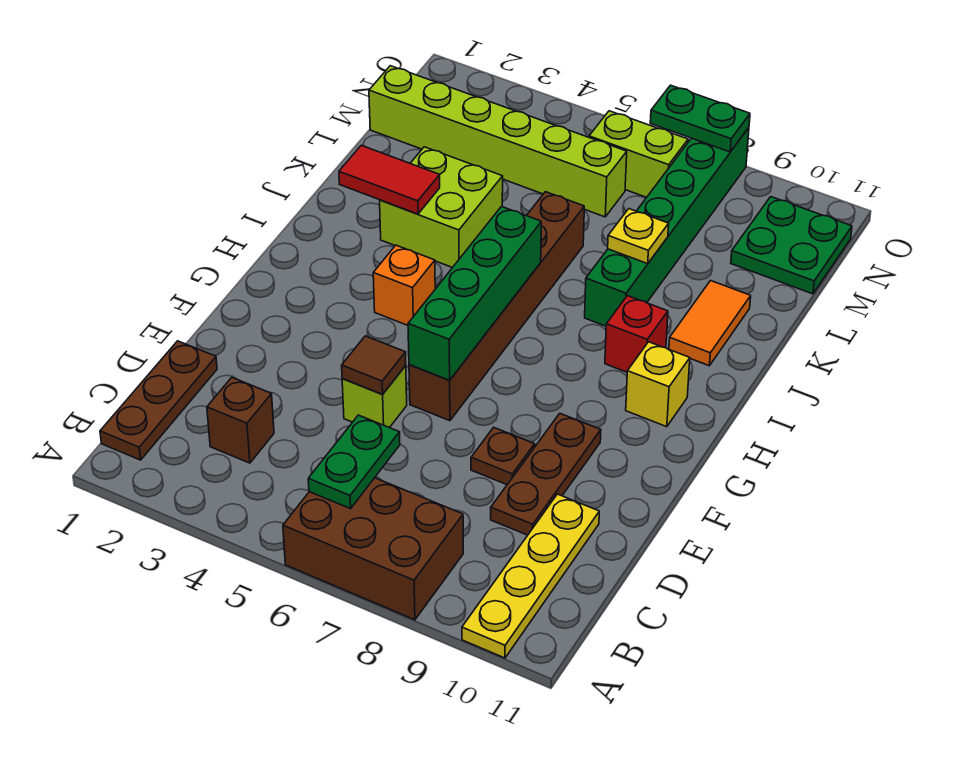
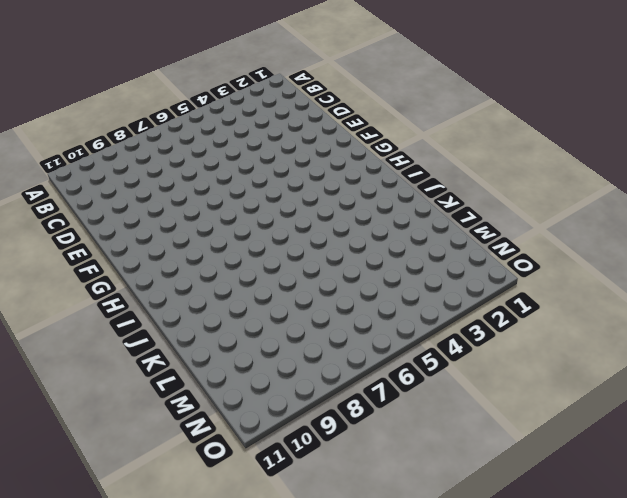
none -> brown brick A6:B8 level 1
none -> yellow plate A10:D10 level 1
none -> brown plate B1:D1 level 1

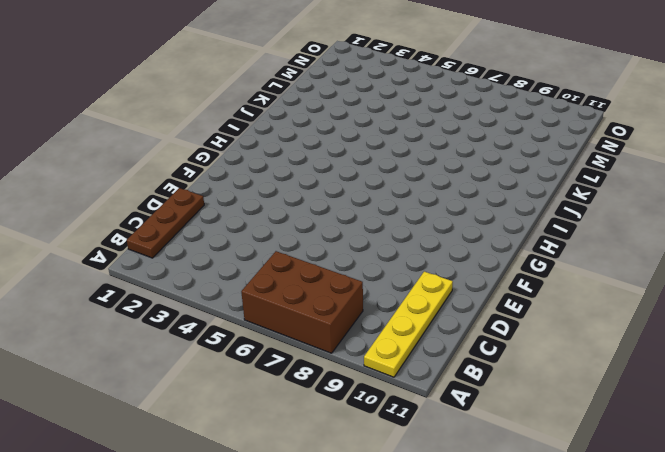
none -> brown brick C3 level 1
none -> brown plate D9:F9 level 1
none -> lime brick E5 level 1

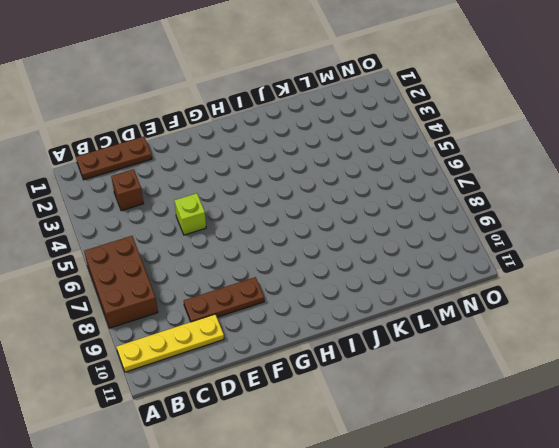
none -> brown plate E8 level 1
none -> brown brick F6:K6 level 1
none -> orange brick H4 level 1

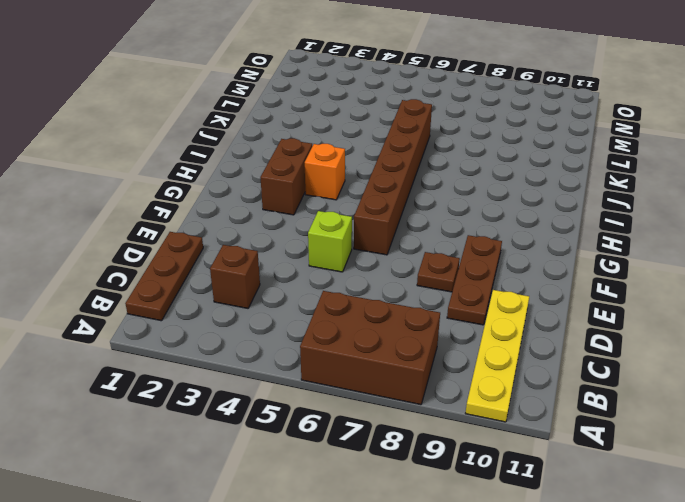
brown brick G3:H3 level 1 -> none
none -> yellow brick H10 level 1
none -> red brick I9 level 1
none -> lime brick J3:K4 level 1

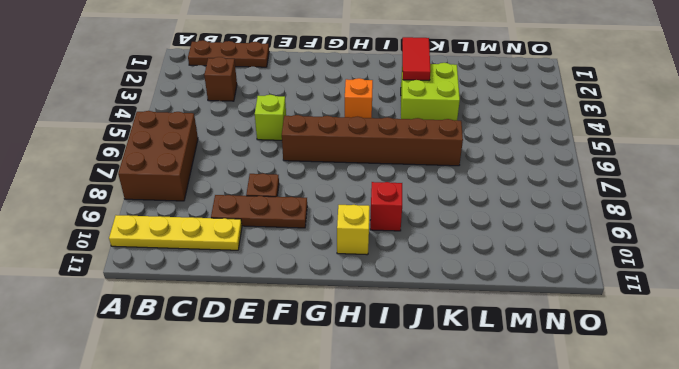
none -> green brick J8:O8 level 1
none -> orange tile J10:K10 level 1
none -> lime brick M1:M6 level 1

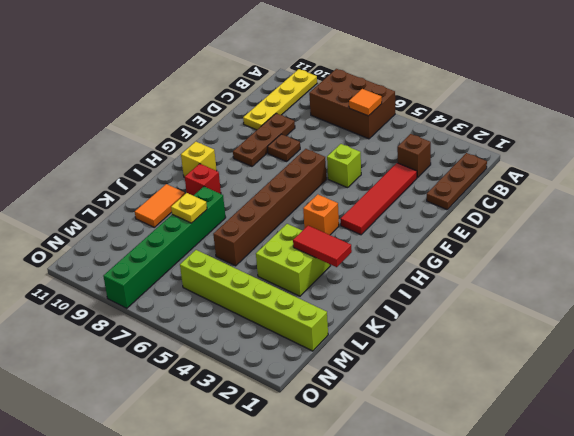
orange tile B6 level 2 -> green plate B6:C6 level 2
red tile D3:G3 level 1 -> none
none -> green plate M10:N11 level 1
none -> lime brick N6:N7 level 1
none -> brown tile E5 level 2

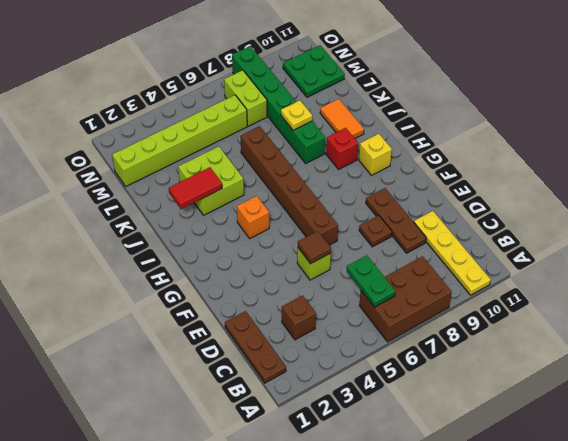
lime brick M7:N7 level 1 -> lime brick N6:N7 level 1
none -> green brick F6:I6 level 2
none -> green plate O7:O8 level 2

